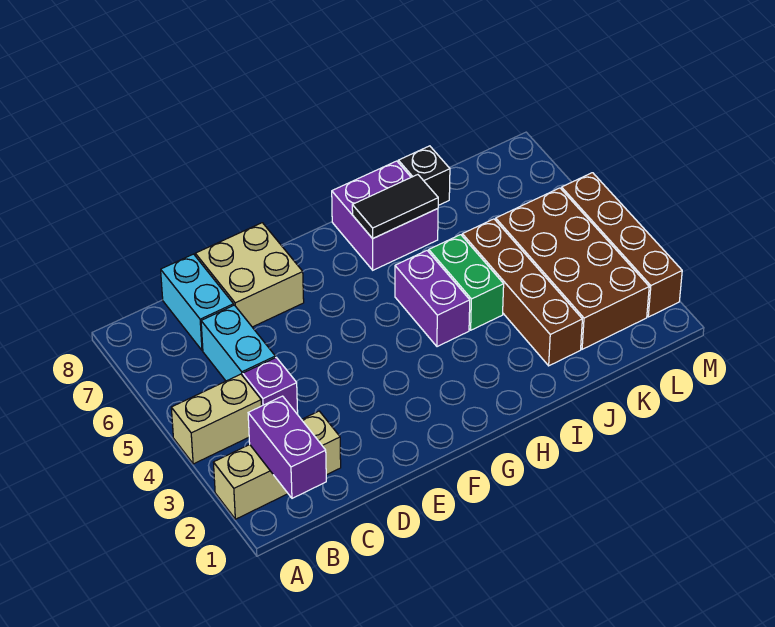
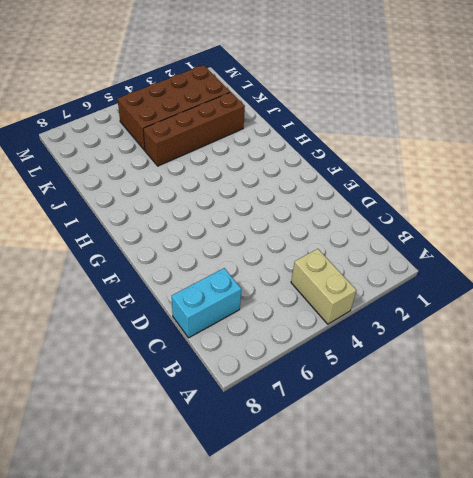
none -> tan brick A2:C2 level 1
none -> purple brick C4 level 1
none -> cyan brick C5:C6 level 1

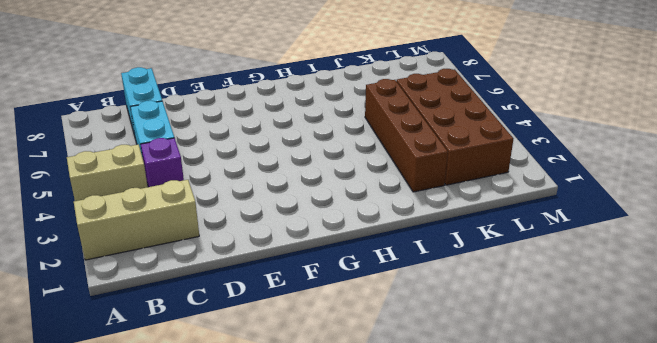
none -> tan brick D7:E8 level 1
none -> purple brick H4:H5 level 1
none -> purple brick H7:I8 level 1

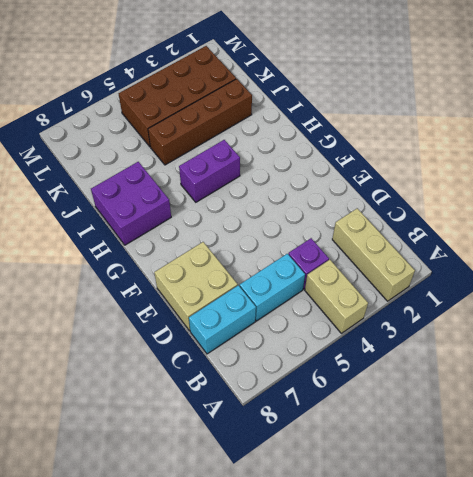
none -> green brick I4:I5 level 1
none -> black brick J8 level 1
none -> brown brick M2:M5 level 1

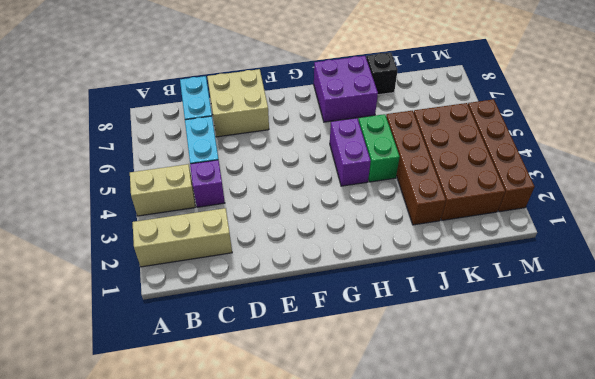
none -> purple brick B1:B2 level 2
none -> black tile H7:I7 level 2

